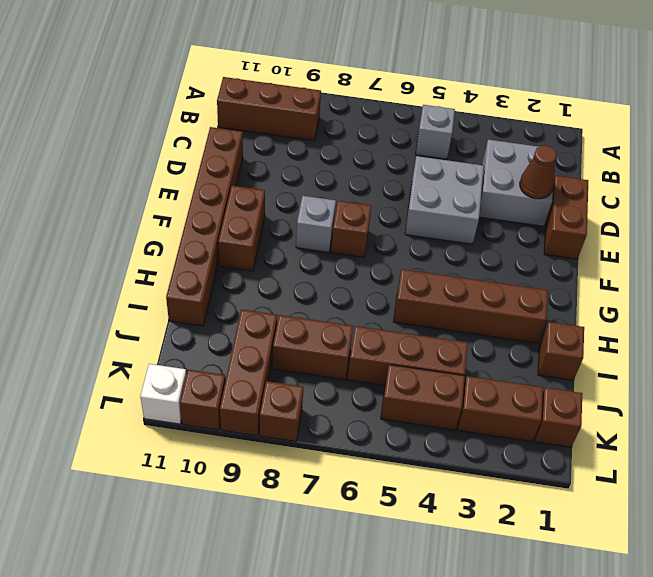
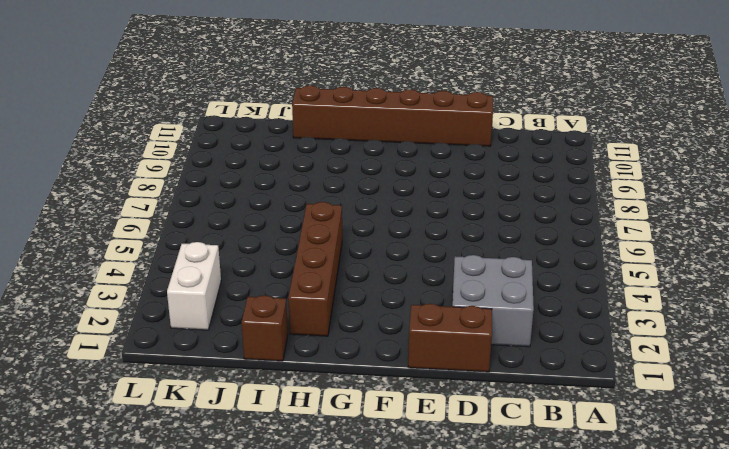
white brick K2:K3 level 1 -> brown brick K2:K3 level 1
none -> grey brick B5 level 1
none -> brown brick B9:B11 level 1
none -> grey brick D4:E5 level 1

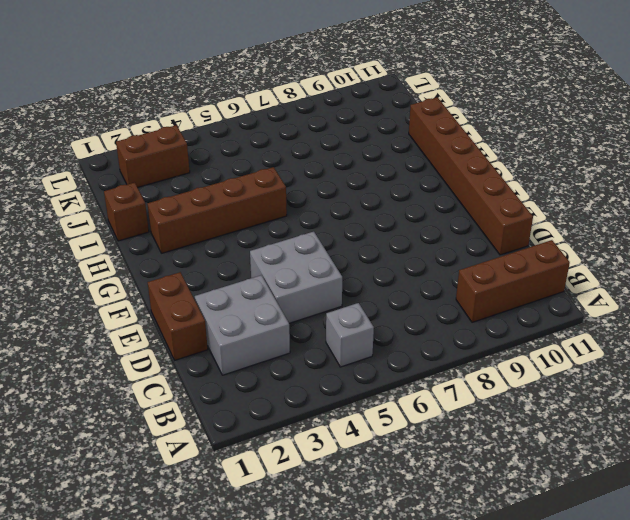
none -> brown brick F7 level 1
none -> grey brick F8 level 1
none -> brown brick F10:G10 level 1

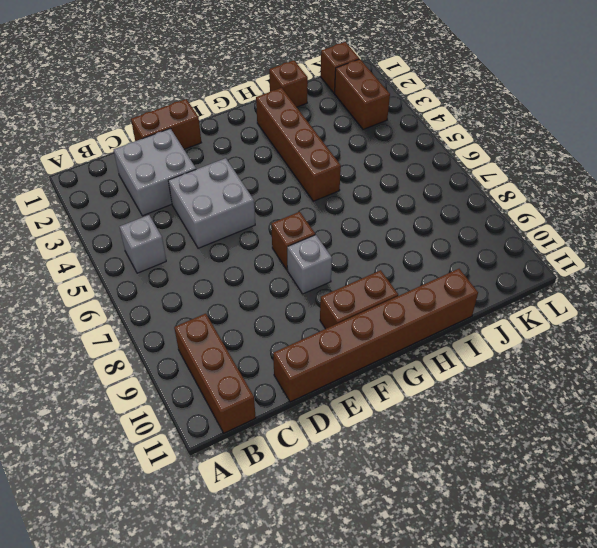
none -> brown brick J4:J6 level 1
none -> brown brick J7:J8 level 1
none -> brown brick J9:L9 level 1

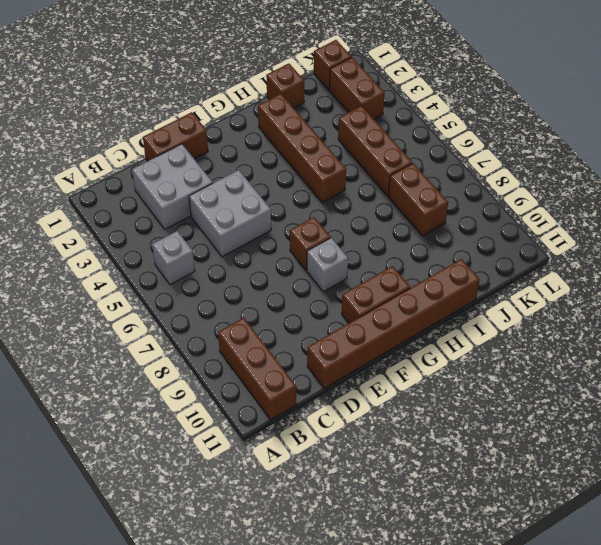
none -> brown brick J9:L9 level 1
none -> brown brick K4:K5 level 1
none -> brown brick L8 level 1

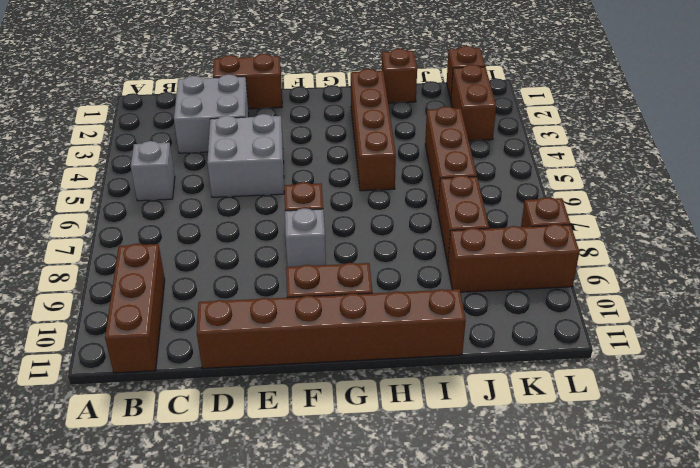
none -> brown brick K4:K5 level 1
none -> brown brick L10 level 1
none -> white brick L11 level 1

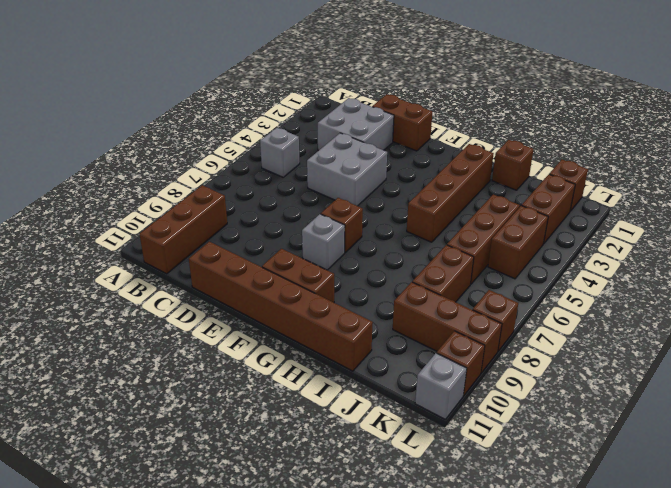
grey brick L11 level 1 -> white brick L11 level 1
none -> brown cone D2 level 2

